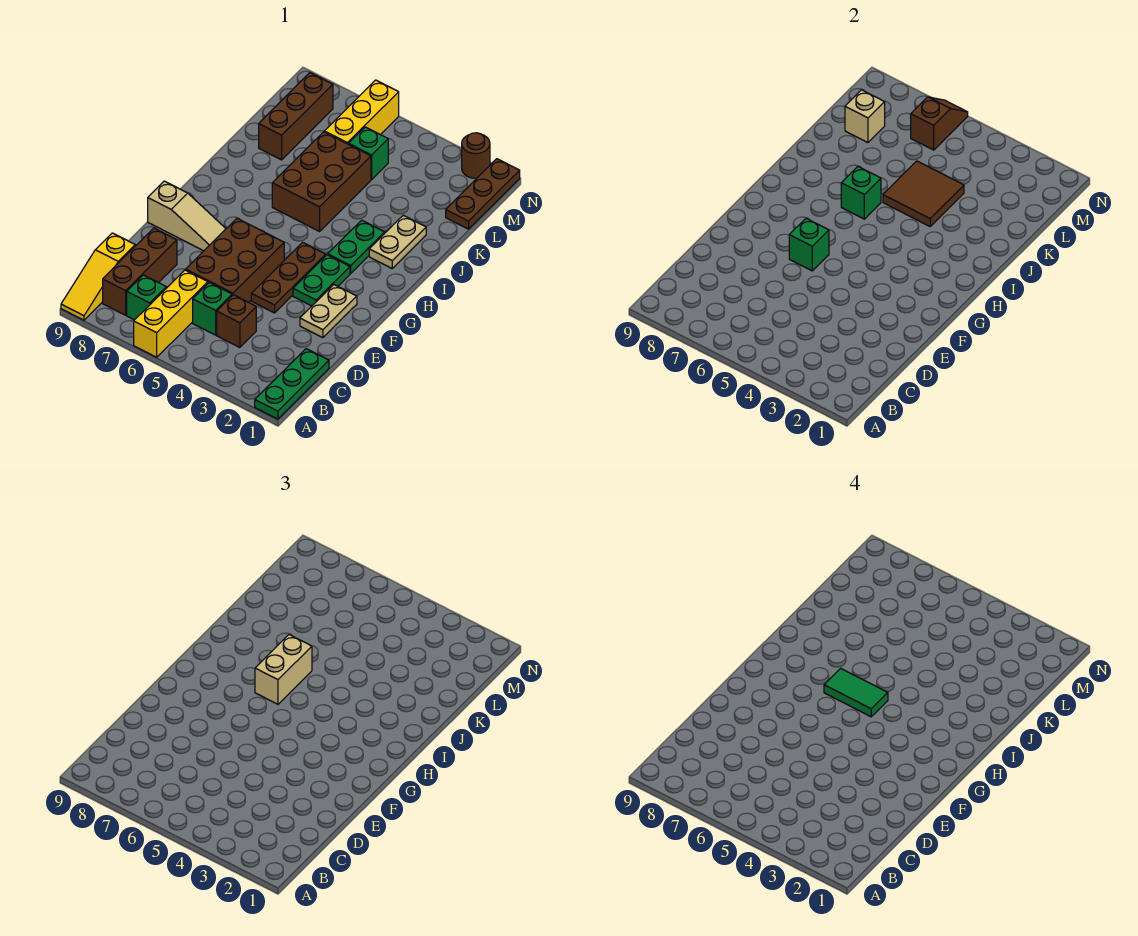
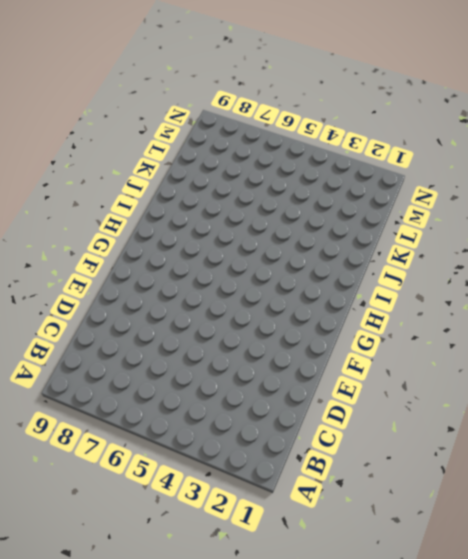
none -> green plate A1:C1 level 1
none -> yellow brick A6:C6 level 1
none -> yellow slope A9:C9 level 1 top C

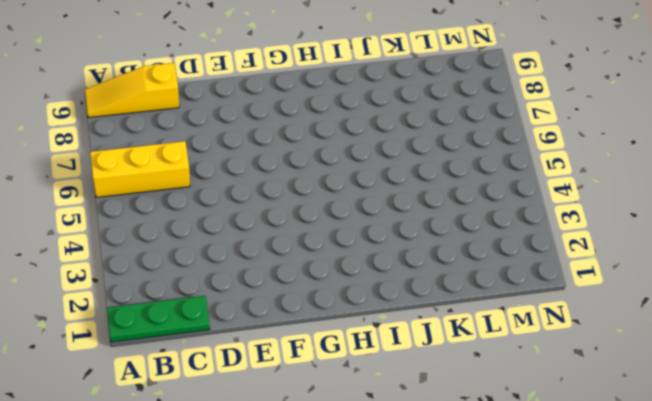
none -> green brick B7 level 1
none -> brown brick B8:D8 level 1
none -> brown brick C4 level 1

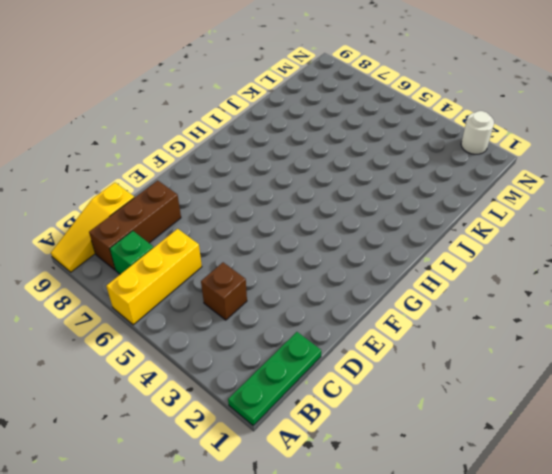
white round brick N2 level 1 -> brown round brick N2 level 1
none -> green brick C5 level 1
none -> brown brick D5:F6 level 1
none -> tan plate E2:F2 level 1

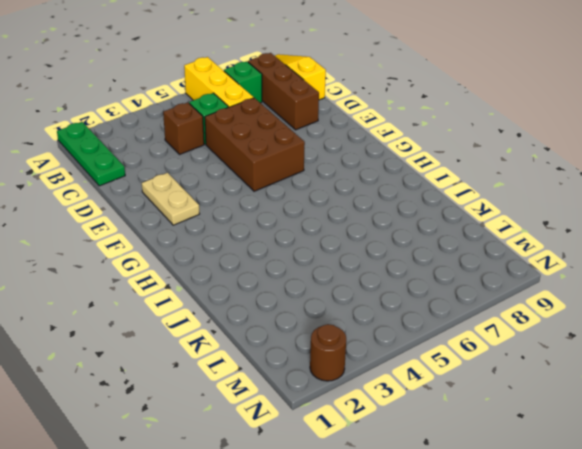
none -> brown plate E4:G4 level 1
none -> green plate F3:G3 level 1
none -> tan slope F7:F9 level 1 top 9

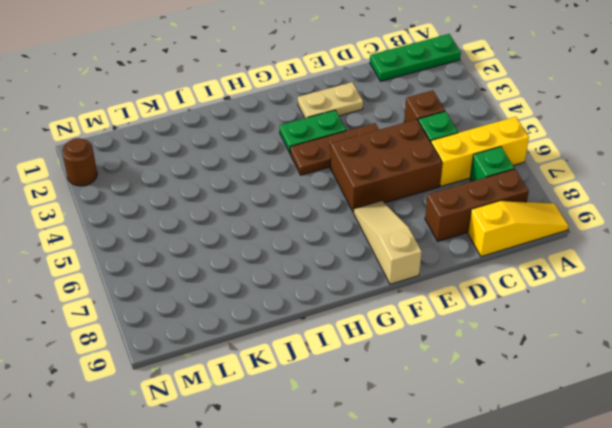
none -> green plate H3:I3 level 1
none -> tan plate I2:J2 level 1
none -> brown brick I5:K6 level 1

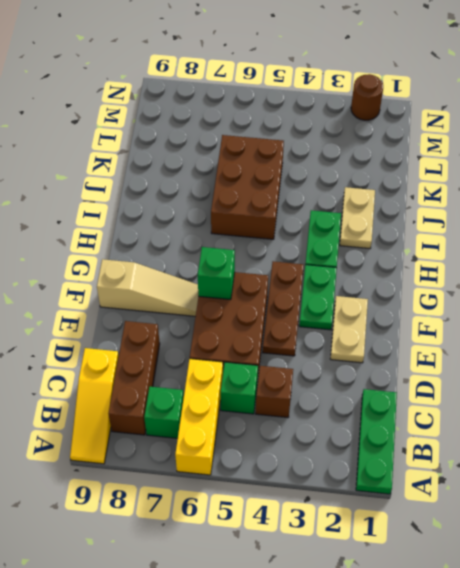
none -> brown brick K8:M8 level 1
none -> brown plate L1:N1 level 1
none -> green brick L5 level 1

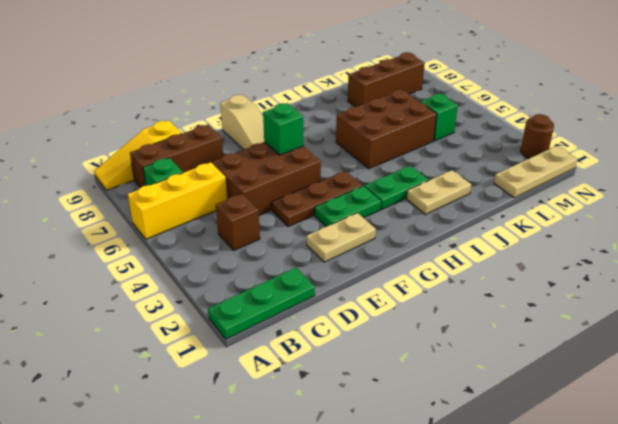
tan plate L1:N1 level 1 -> brown plate L1:N1 level 1
none -> green brick C5 level 1
none -> yellow brick L6:N6 level 1
none -> green brick I6 level 2

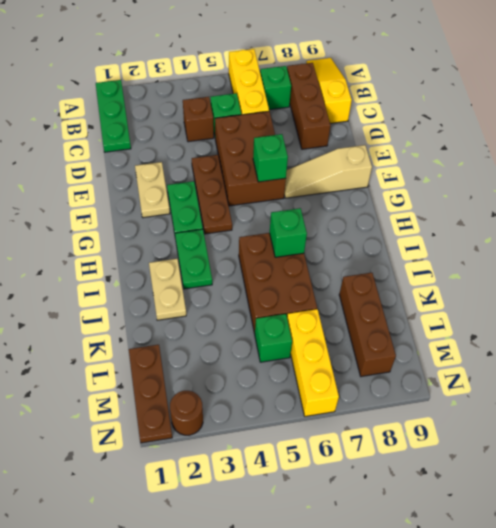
none -> brown tile J4:K5 level 2
none -> tan brick L8 level 2
none -> brown slope M6:N6 level 2 top M

